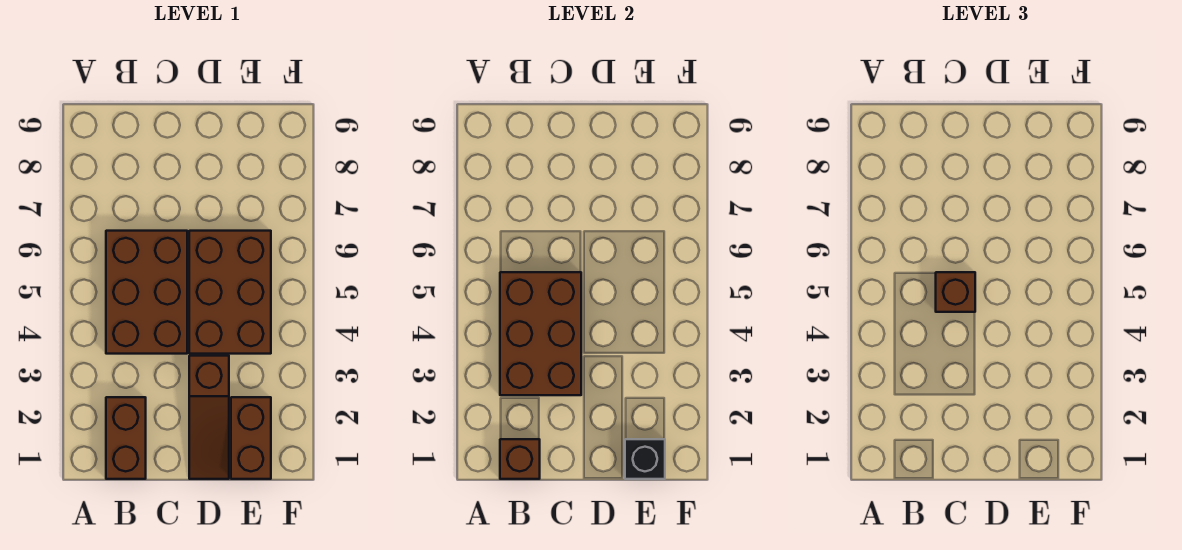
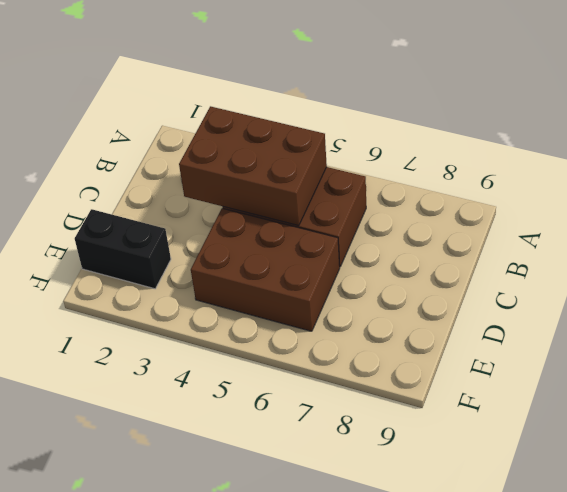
black brick E1:E2 level 1 -> brown brick E1:E2 level 1
none -> brown brick B1:B2 level 1
none -> brown slope D1:D3 level 1 top 3

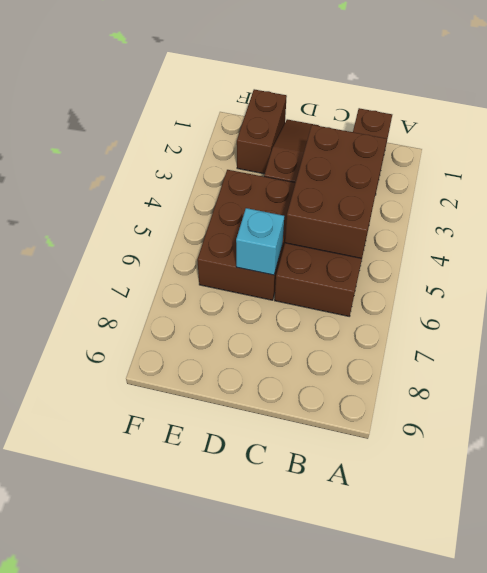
cyan brick D6 level 2 -> none
none -> brown brick B1 level 2
none -> black brick E1 level 2

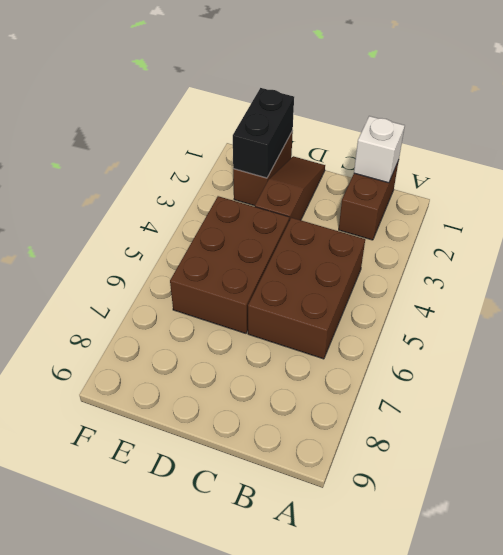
white brick B1 level 2 -> brown brick B1 level 2
black brick E1:E2 level 2 -> black brick E1 level 2
none -> brown brick B3:C5 level 2
none -> brown brick C5 level 3

